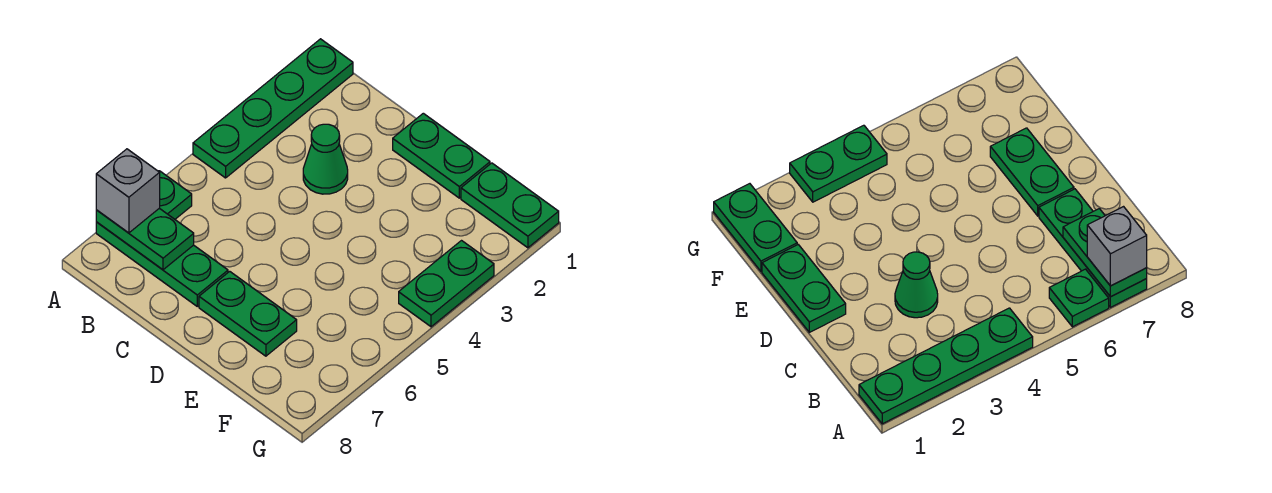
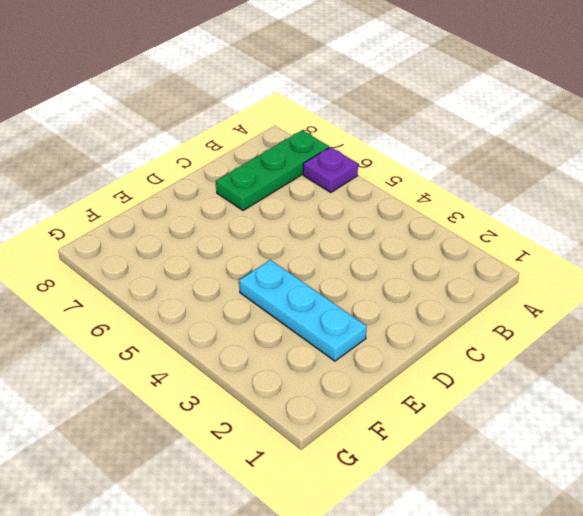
purple plate A6 level 1 -> green plate A6 level 1
cyan plate E2:E4 level 1 -> none
none -> green plate A1:A4 level 1
none -> green cone C3 level 1

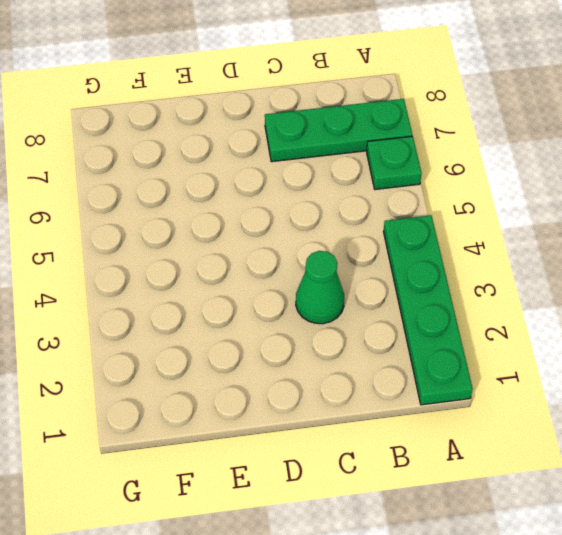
none -> green plate D1:E1 level 1
none -> green plate D7:E7 level 1

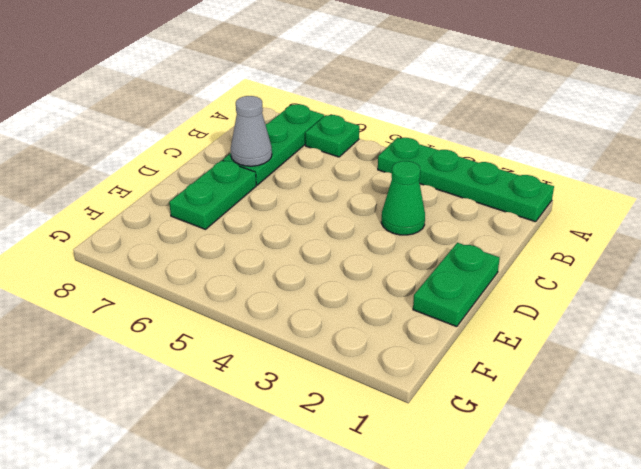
grey cone C7 level 2 -> none
none -> green plate F1:G1 level 1
none -> green plate G3:G4 level 1

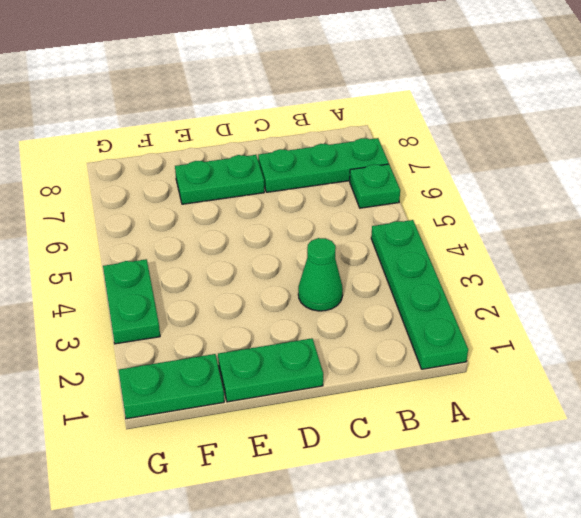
none -> green plate A7:B7 level 2
none -> grey brick A7 level 3

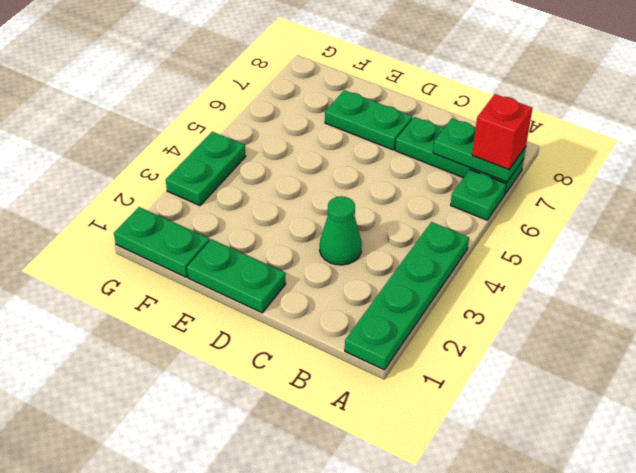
red brick A7 level 3 -> grey brick A7 level 3

